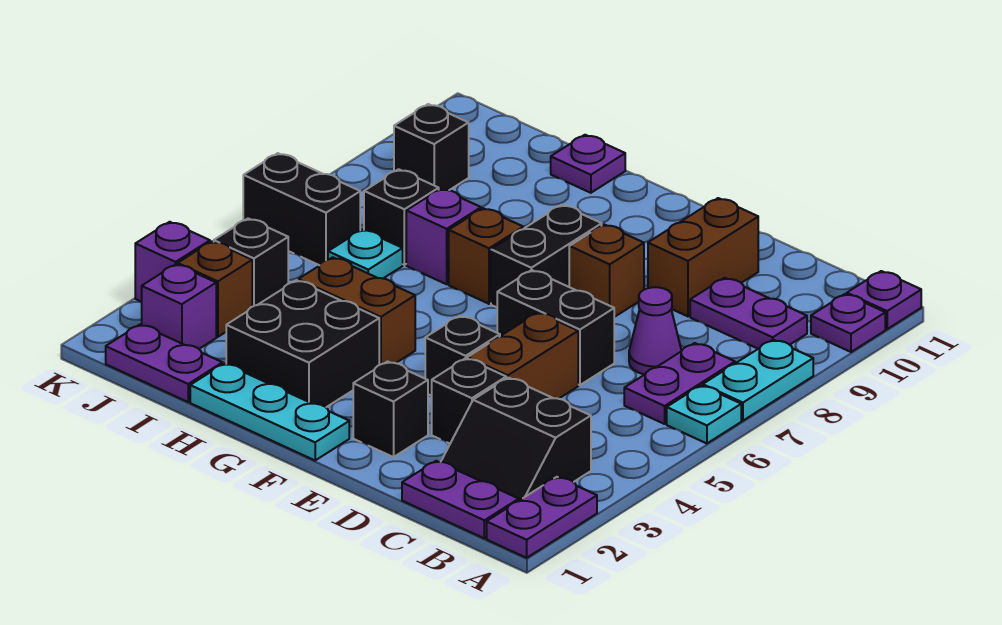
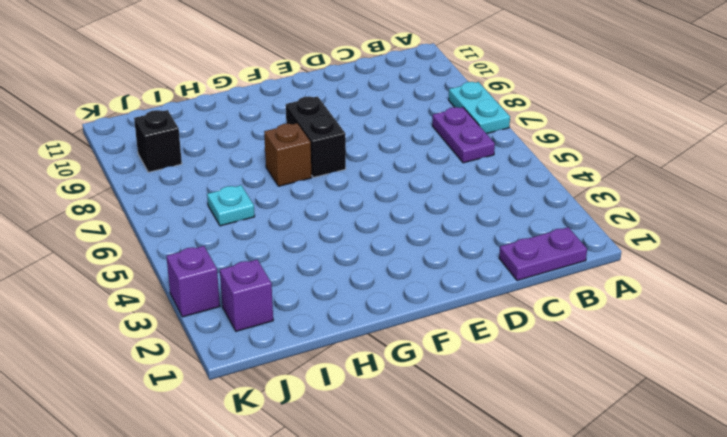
none -> purple plate A1:A2 level 1
none -> cyan plate A6 level 1
none -> purple plate A10 level 1
none -> purple plate A11 level 1

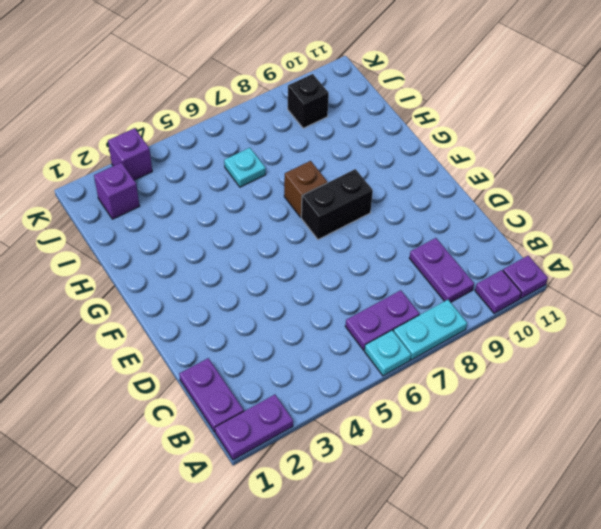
none -> black slope B2:C3 level 1 top 3
none -> purple cone C7 level 1
none -> black brick D3 level 1
none -> brown brick D4:D5 level 1

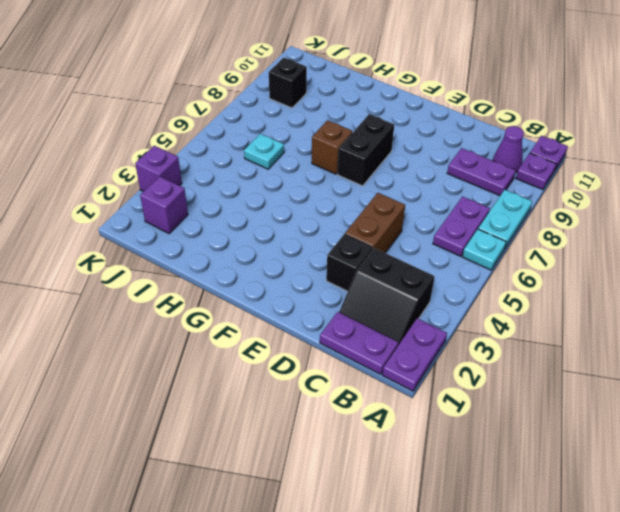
purple cone B10 level 1 -> purple cone C7 level 1
none -> black brick D6:E6 level 1
none -> brown brick D9:D10 level 1
none -> black brick E2 level 1
none -> black brick E4 level 1

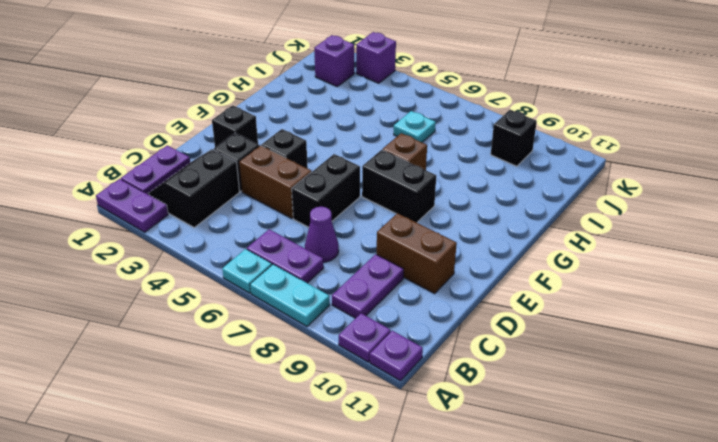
none -> brown brick E8 level 1
none -> cyan plate F1:H1 level 1
none -> black brick G2:H3 level 1
none -> brown brick G4:H4 level 1

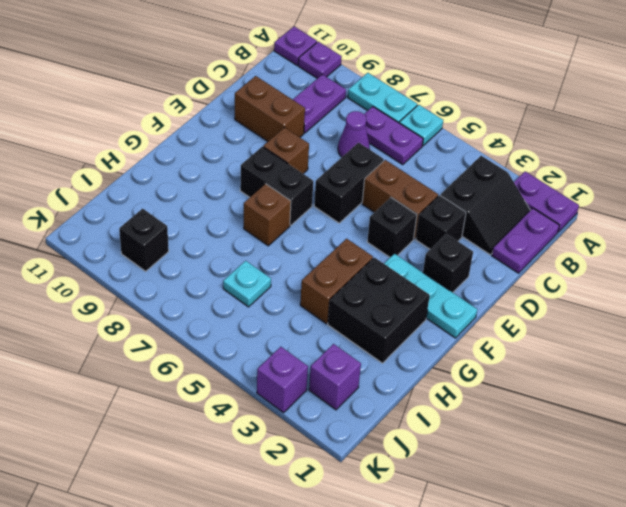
cyan plate F1:F3 level 1 -> cyan plate F1:H1 level 1
none -> purple brick H7 level 1
none -> purple plate H11 level 1
none -> purple plate I1:J1 level 1
none -> black brick I7 level 1

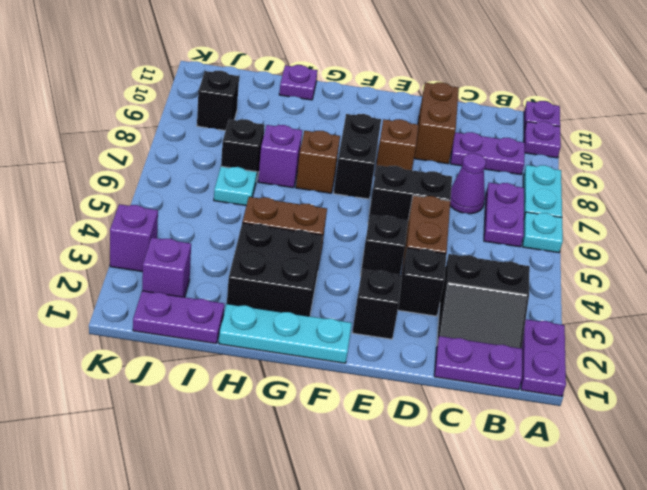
none -> brown brick J3 level 1
none -> black brick J4 level 1
none -> black brick J6:K6 level 1

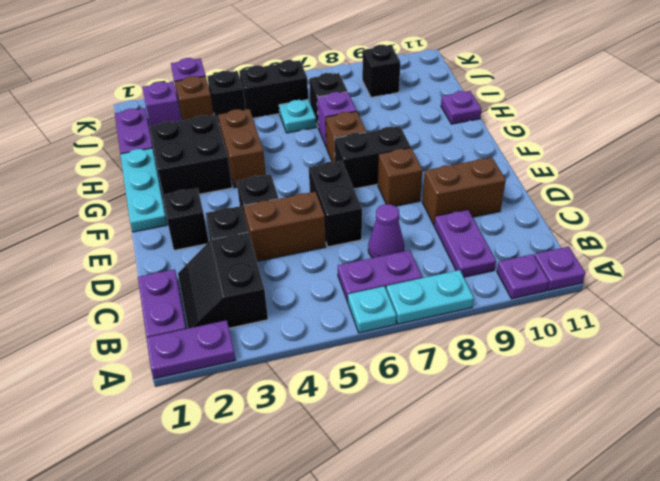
black brick J5:J6 level 1 -> black brick J6:K6 level 1

